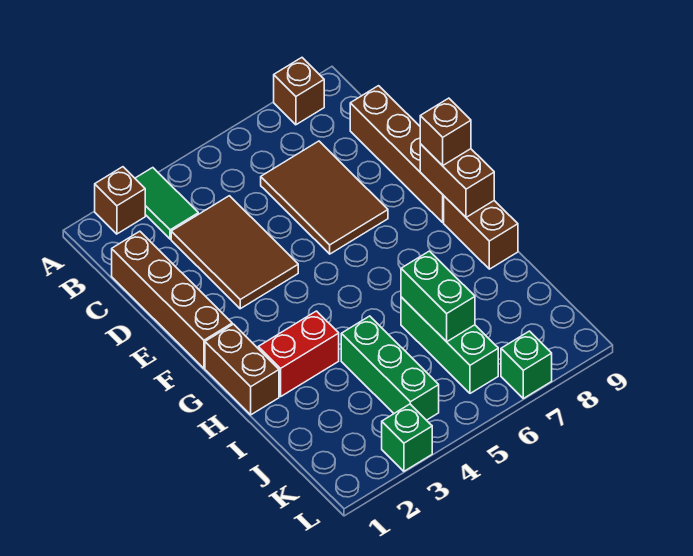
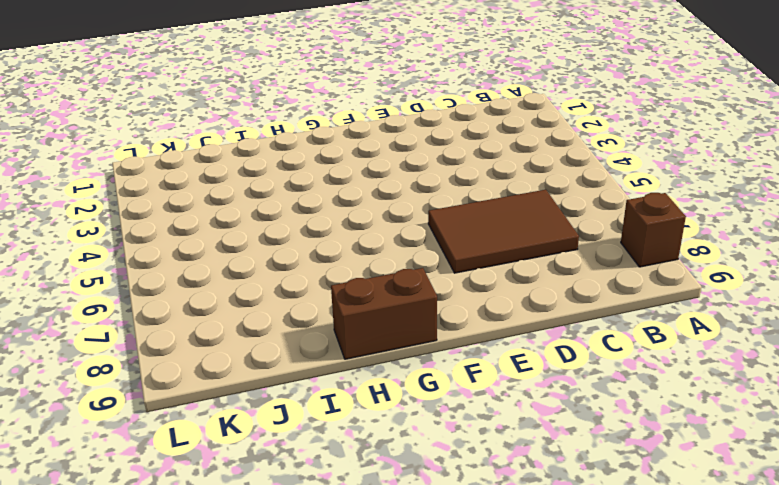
none -> brown brick A2 level 1
none -> green tile A3:B3 level 1
none -> brown brick C1:F1 level 1

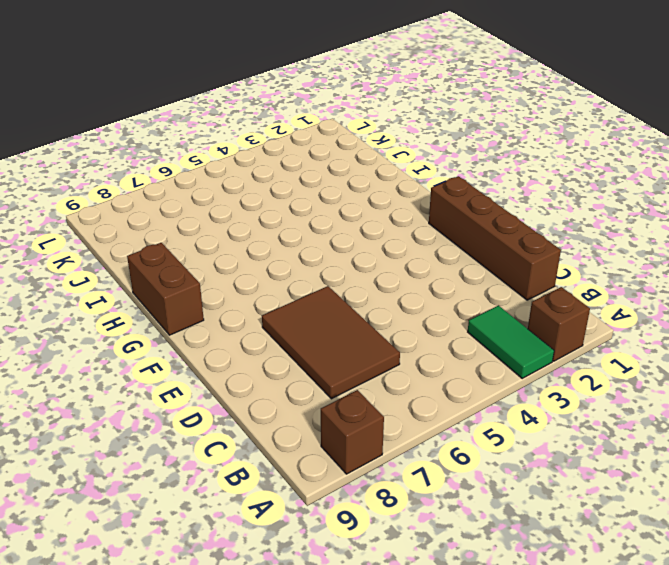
none -> brown tile C3:E4 level 1
none -> brown brick C9:F9 level 1
none -> brown brick G1:H1 level 1

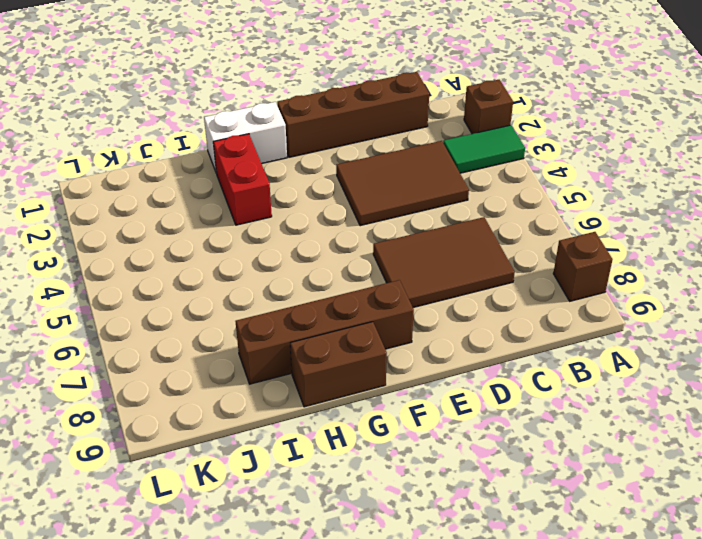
brown brick F8:I8 level 1 -> brown brick C9:F9 level 1
white brick G1:H1 level 1 -> brown brick G1:H1 level 1
none -> green brick I4:K4 level 1
none -> green brick I6:K6 level 1
none -> green brick L3 level 1

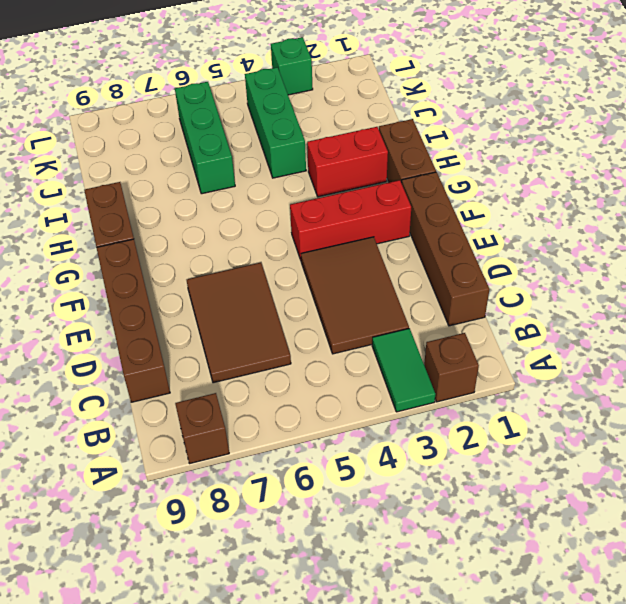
red brick F2:F4 level 1 -> none
none -> green brick L7 level 1
none -> brown brick F9:G9 level 2
none -> green brick I6:J6 level 2

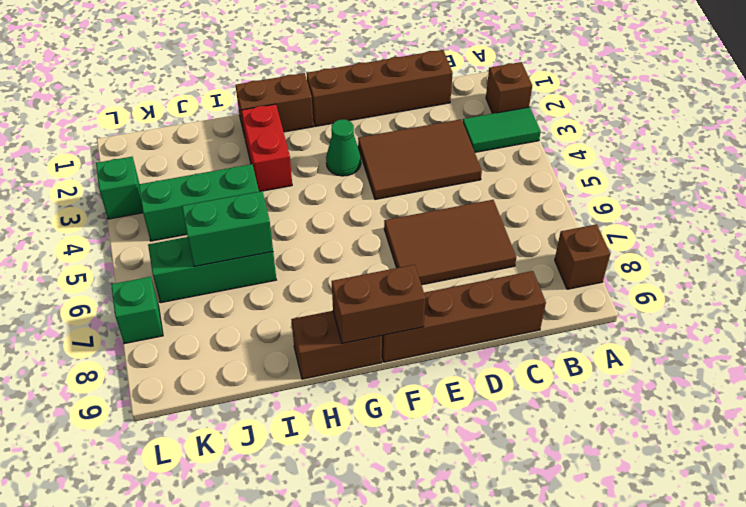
green cone F3 level 1 -> none
none -> brown brick F9 level 3

